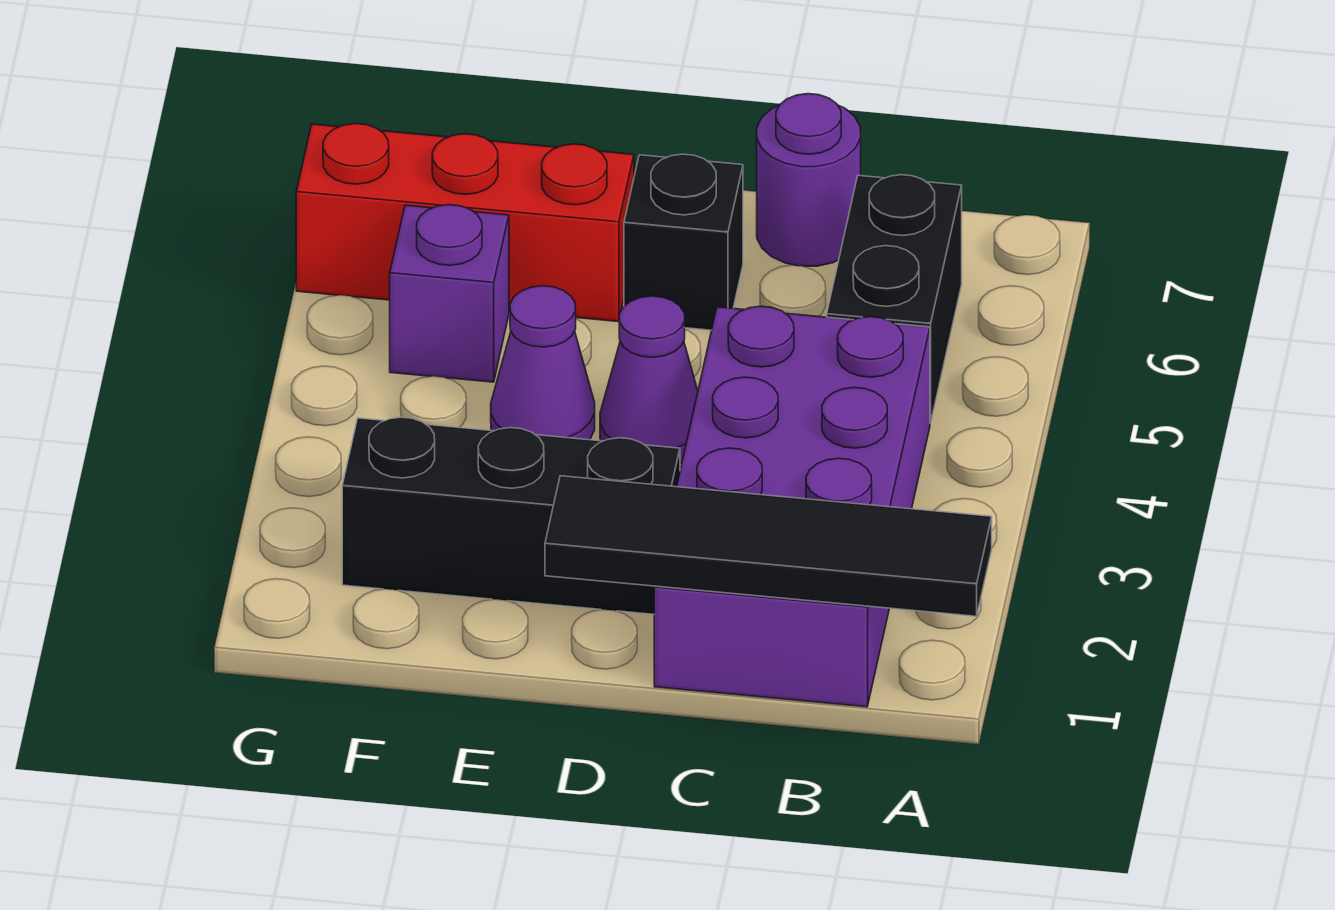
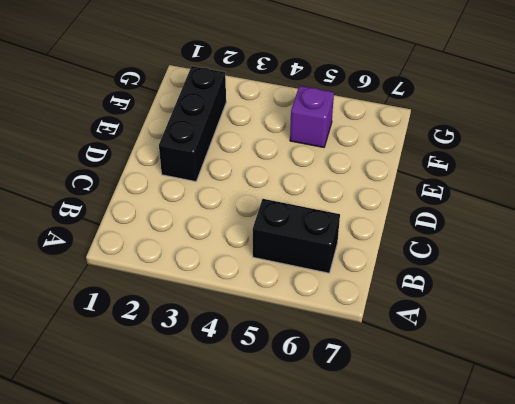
none -> purple brick B1:C4 level 1
none -> purple round brick C7 level 1

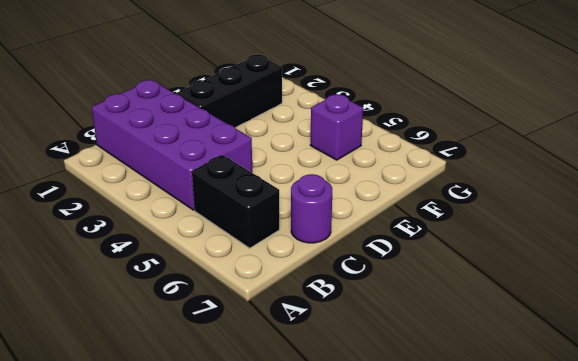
none -> purple cone D4 level 1
none -> black brick D6 level 1

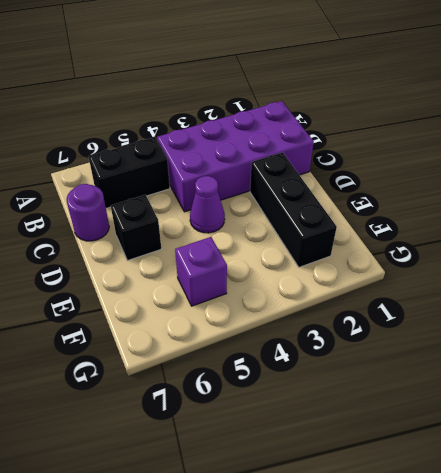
none -> purple cone E4 level 1
none -> red brick E6:G6 level 1

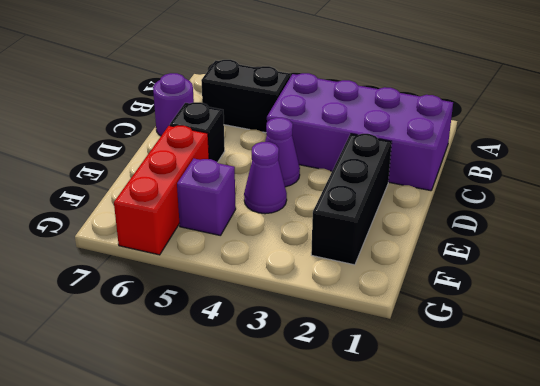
none -> black tile A1:D1 level 2

